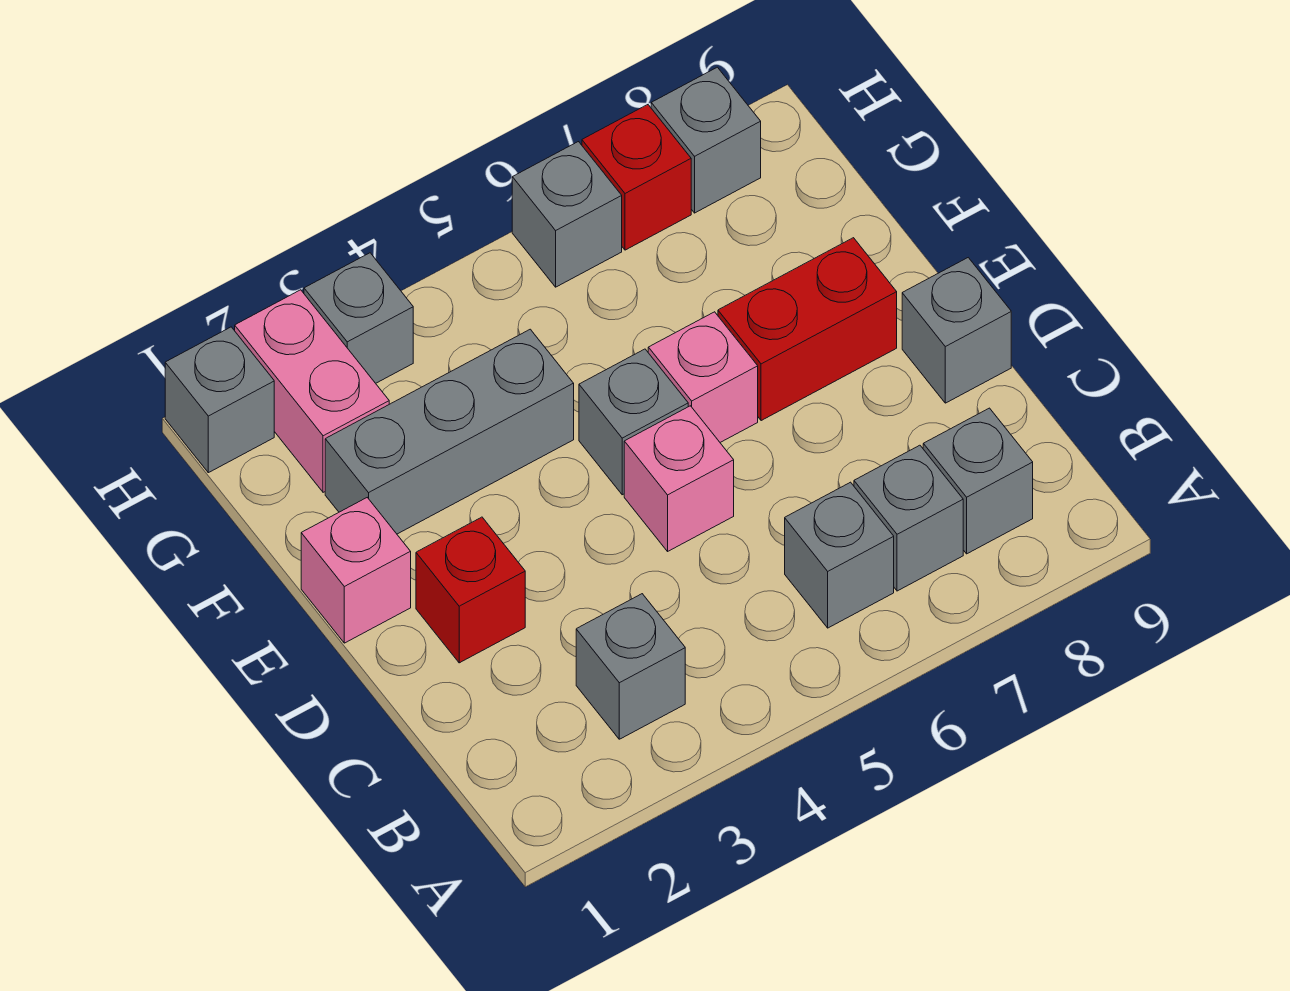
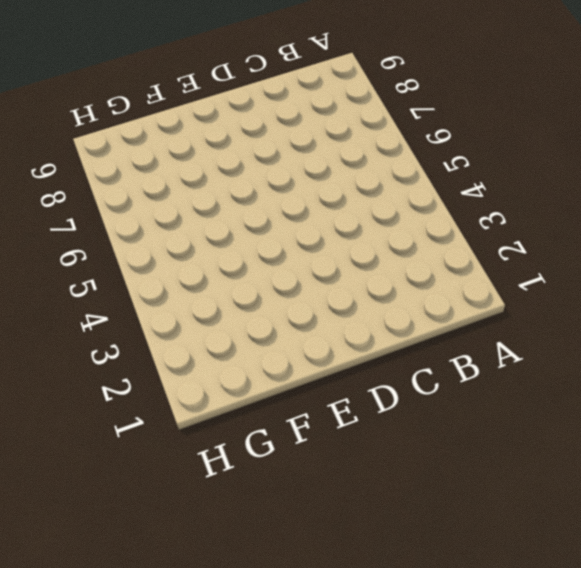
none -> grey brick B3 level 1
none -> grey brick B6 level 1
none -> grey brick B7 level 1

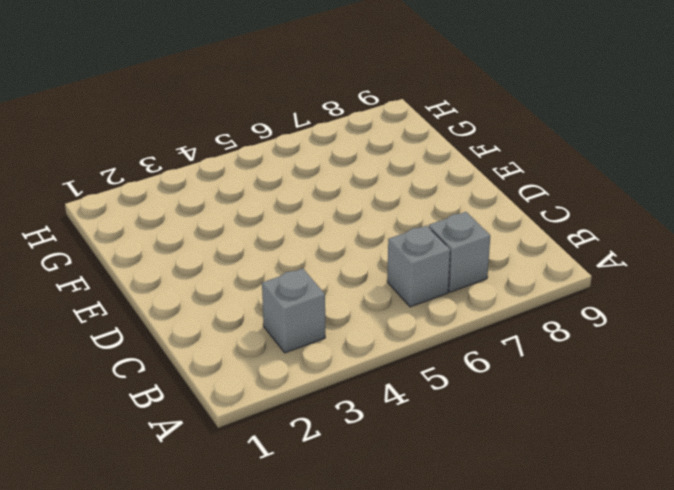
none -> grey brick B8 level 1
none -> red brick D2 level 1
none -> pink brick D5 level 1

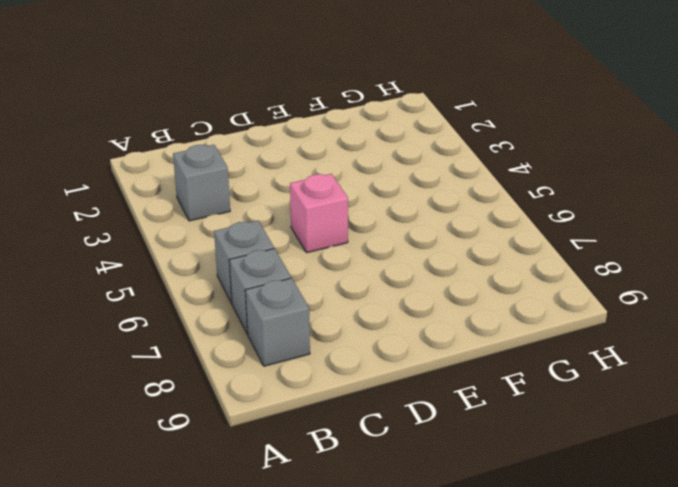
none -> red brick D2 level 1
none -> grey brick D9 level 1
none -> pink brick E1 level 1

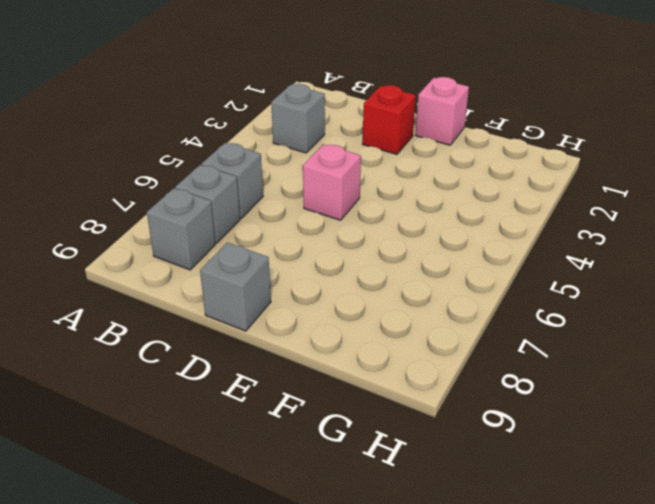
none -> grey brick E5 level 1
none -> pink brick E6 level 1
none -> red brick E7:E8 level 1

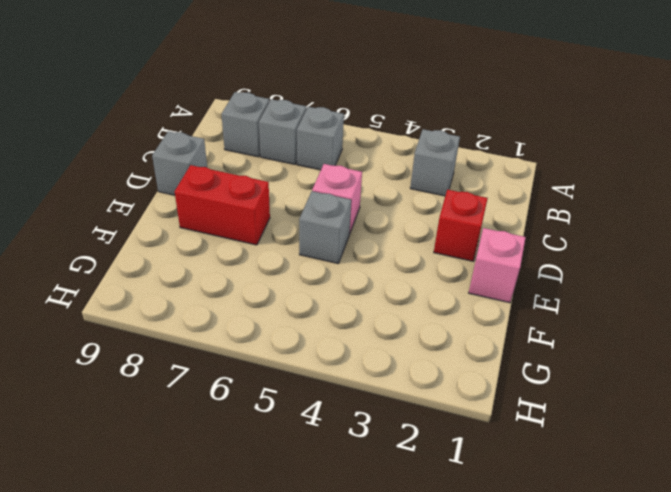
none -> pink brick E6 level 1
none -> grey brick F2:F4 level 1
none -> pink brick G2:H2 level 1

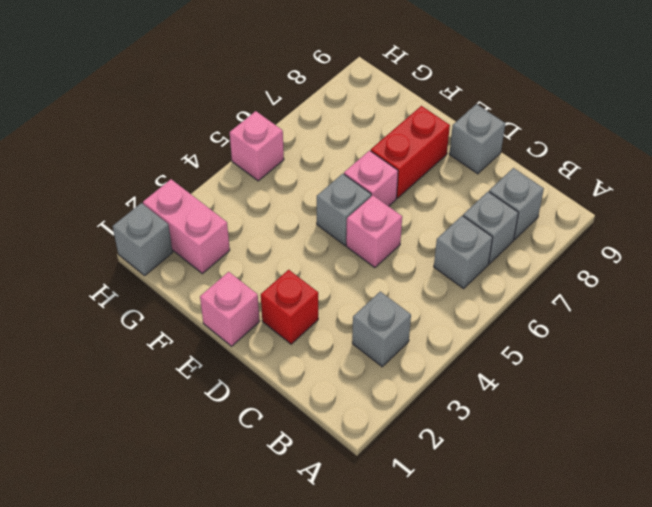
pink brick H5 level 1 -> none
none -> grey brick F2:F4 level 1
none -> grey brick H3 level 1
none -> grey brick H6 level 1

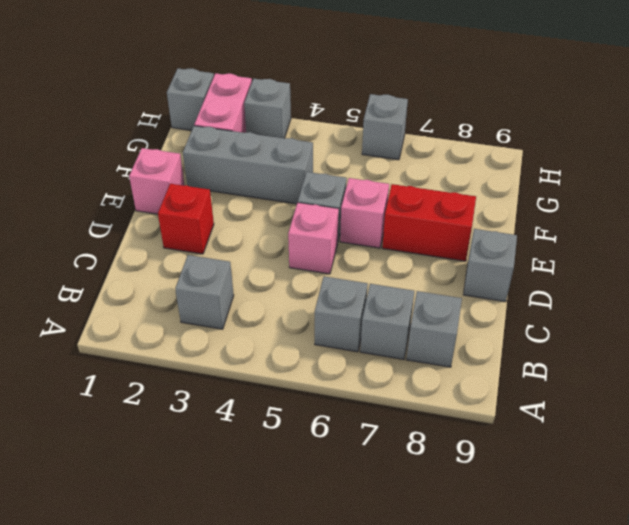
none -> red brick H7 level 1
none -> grey brick H8 level 1

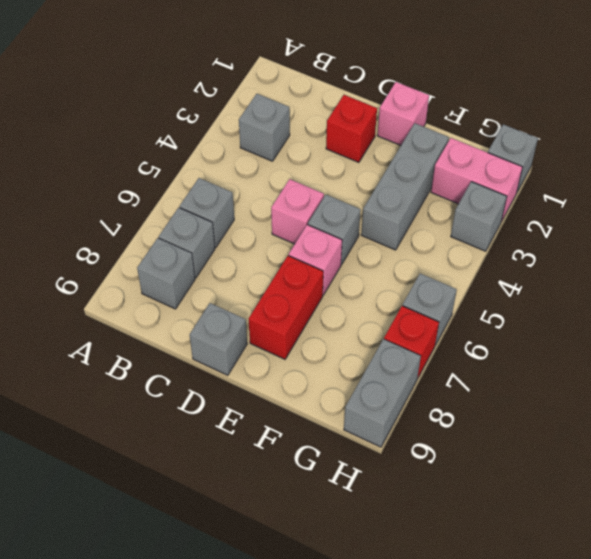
grey brick H8:H9 level 1 -> grey brick H8 level 1

